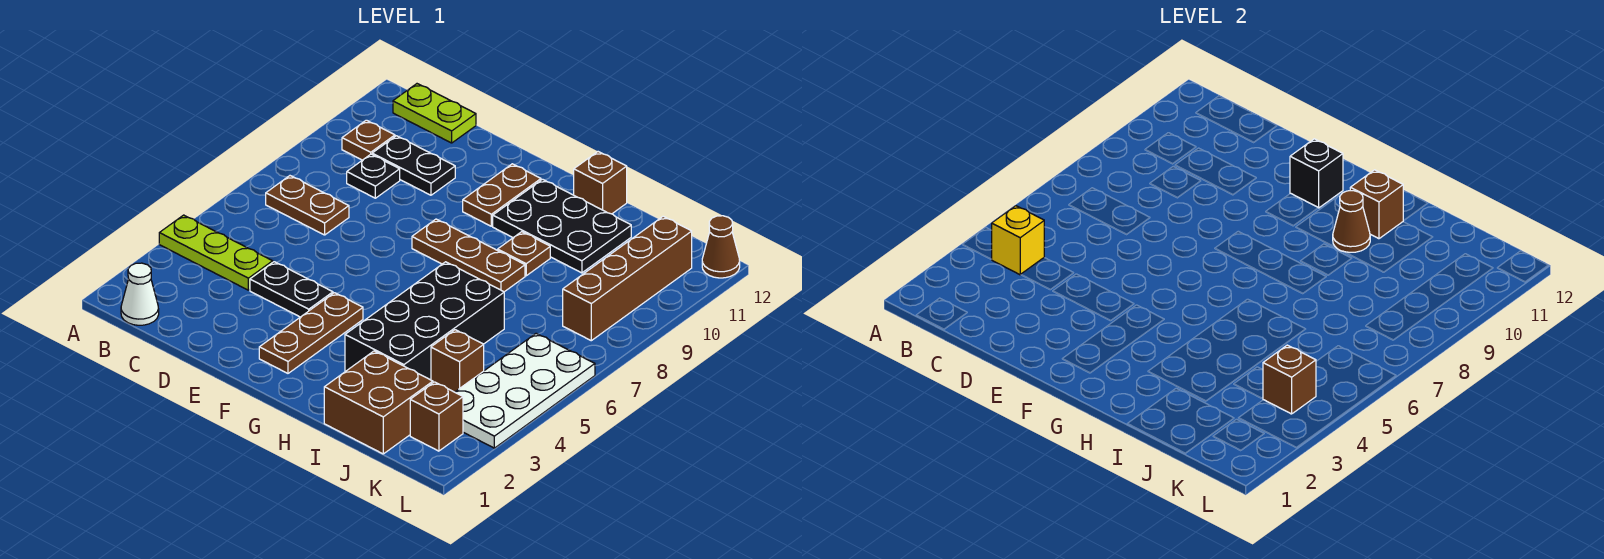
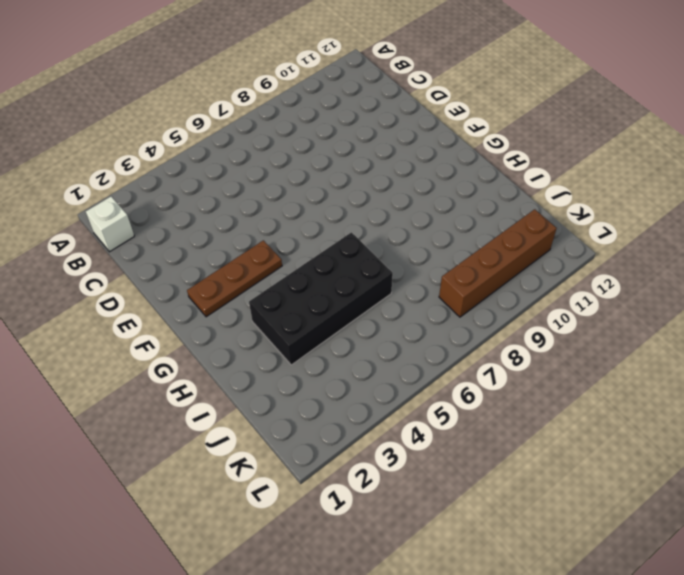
white brick B1 level 1 -> white cone B1 level 1
none -> lime plate A4:C4 level 1
none -> brown plate B7:C7 level 1
none -> brown plate B10 level 1

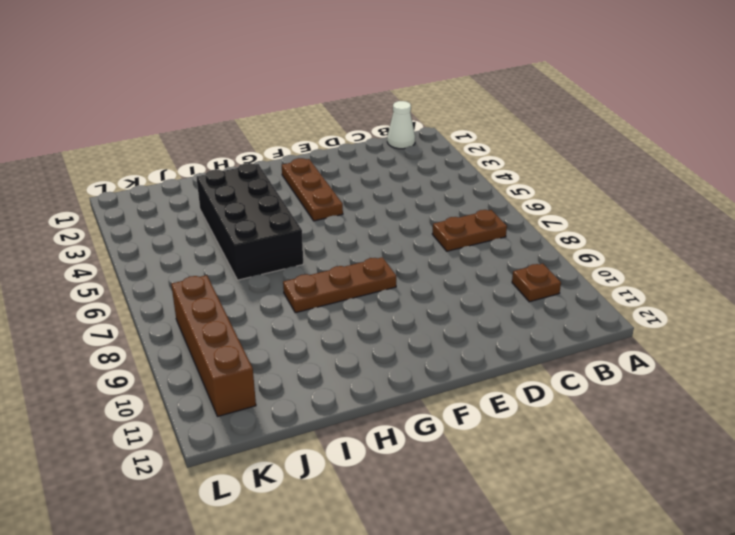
none -> lime plate A4:C4 level 1
none -> lime plate B12:C12 level 1
none -> black plate C9 level 1

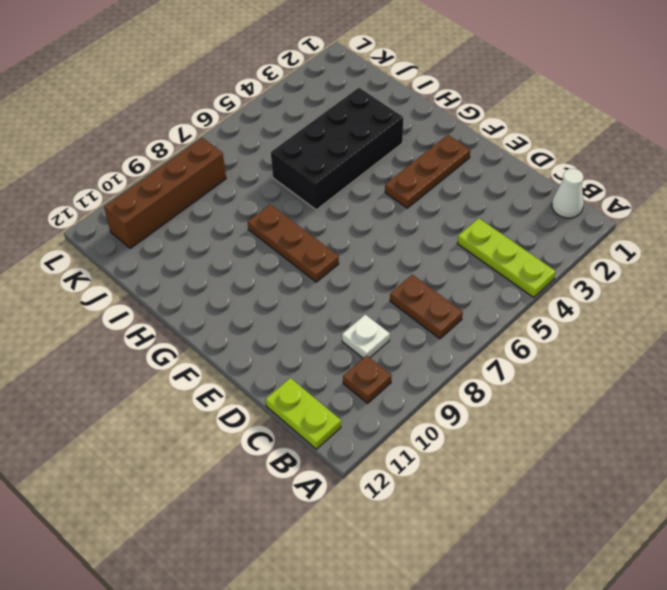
white plate C9 level 1 -> black plate C9 level 1
none -> black plate C10:D10 level 1
none -> black plate D4:E4 level 1
none -> brown plate F10:F11 level 1

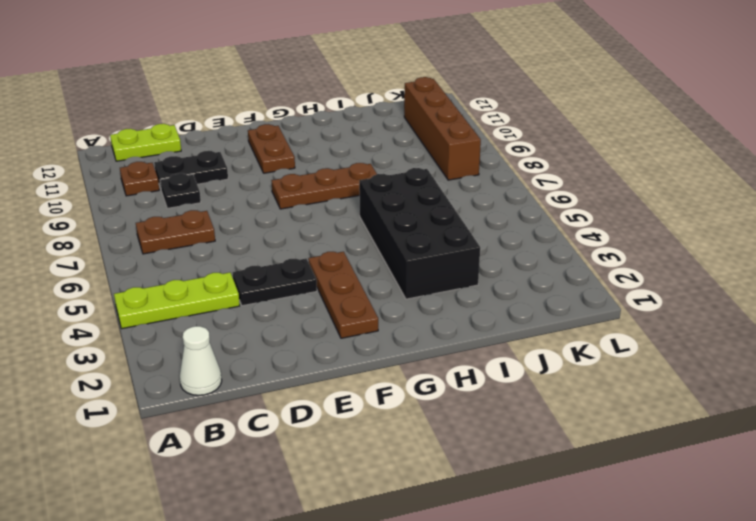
none -> black plate G10:I11 level 1
none -> brown plate H9 level 1
none -> brown brick H12 level 1

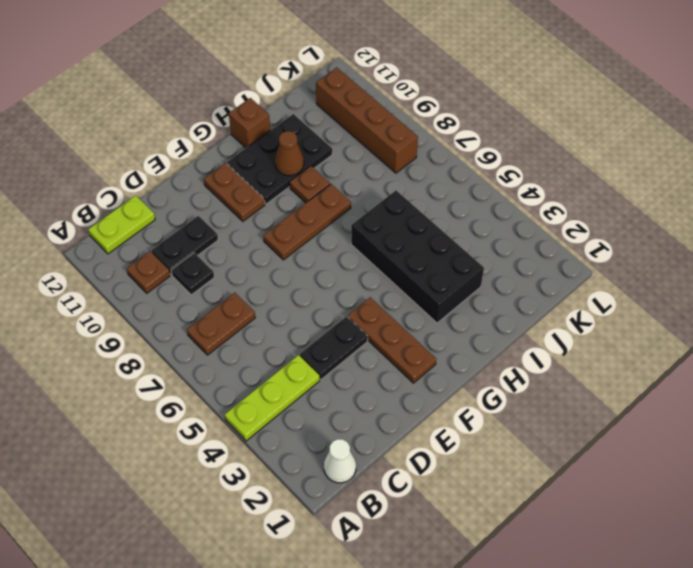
none -> brown brick I1:J2 level 1
none -> brown brick J4 level 1
none -> brown brick K2 level 1

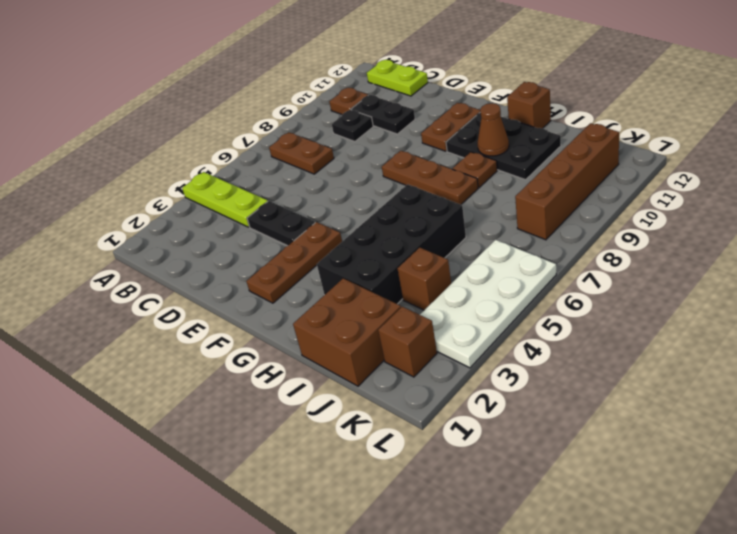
none -> white cone B1 level 1
none -> brown cone L12 level 1
none -> yellow brick B4 level 2

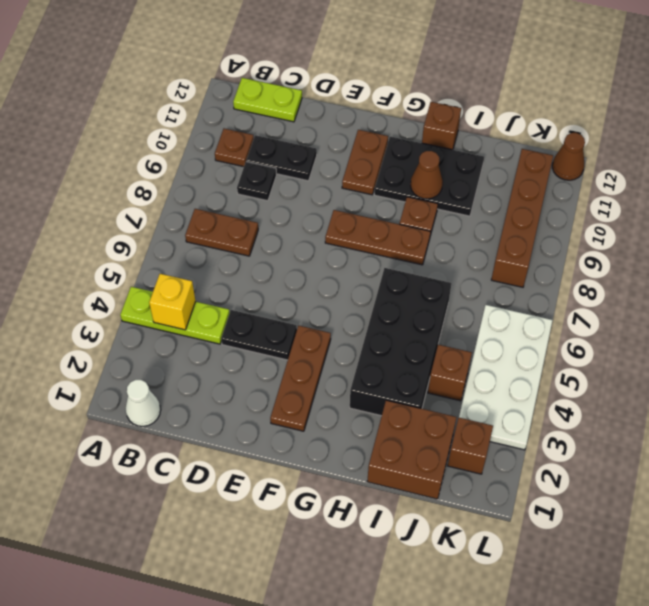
none -> black brick F11 level 2
none -> brown brick H11 level 2
none -> brown brick K4 level 2

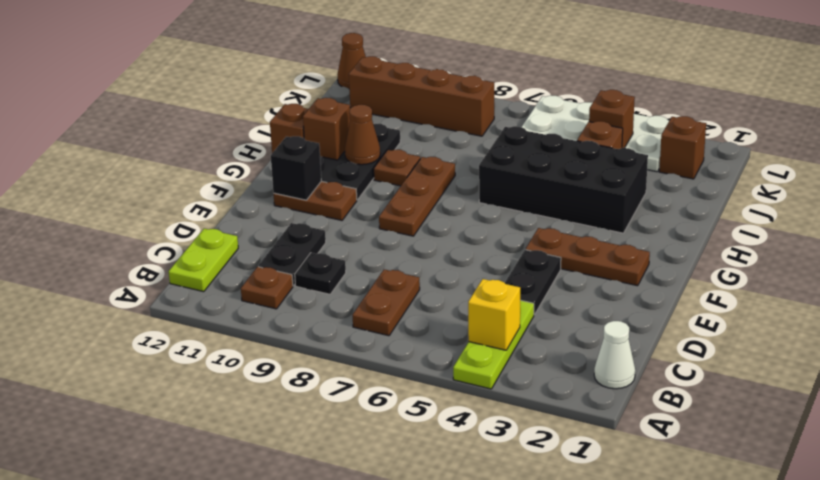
none -> brown brick I1:J2 level 1

